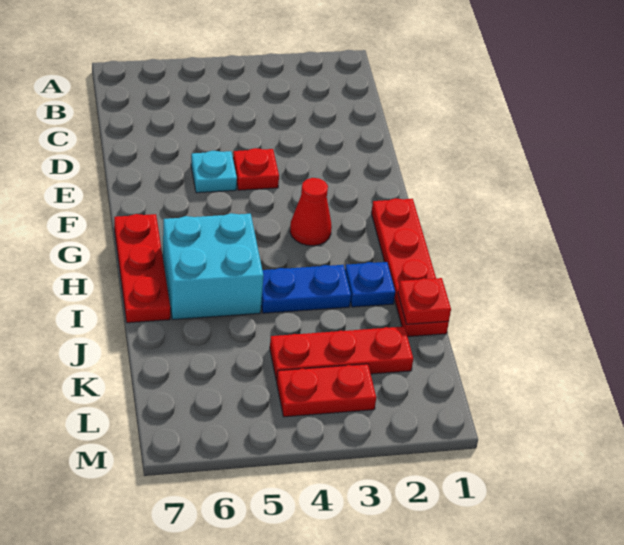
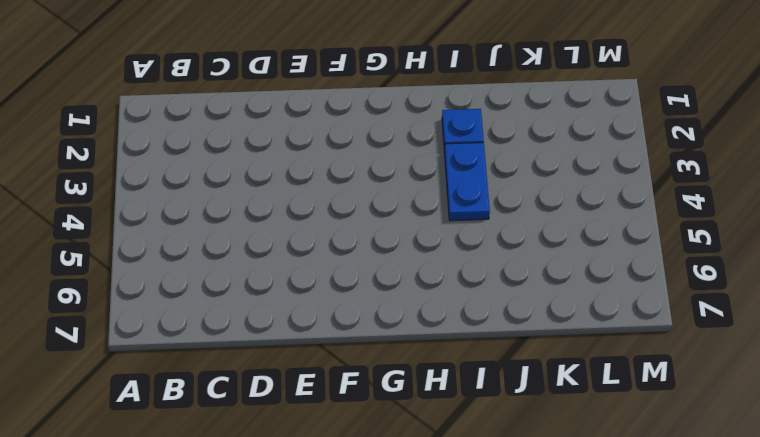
none -> red plate E4 level 1
none -> cyan plate E5 level 1

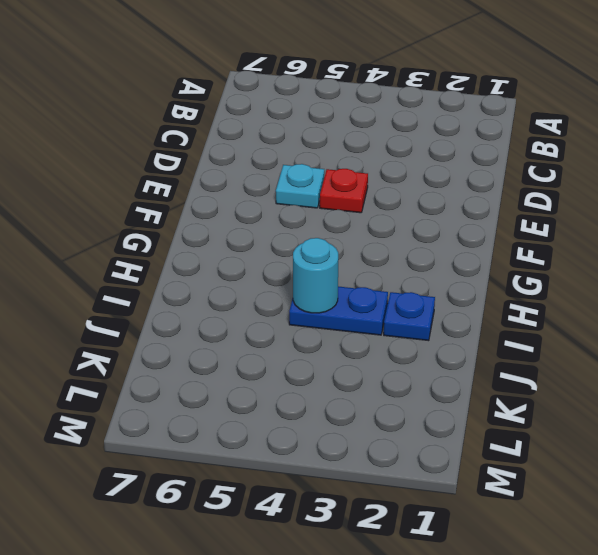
cyan round brick I4 level 2 -> none
none -> red plate G1:J1 level 1
none -> red cone G3 level 1

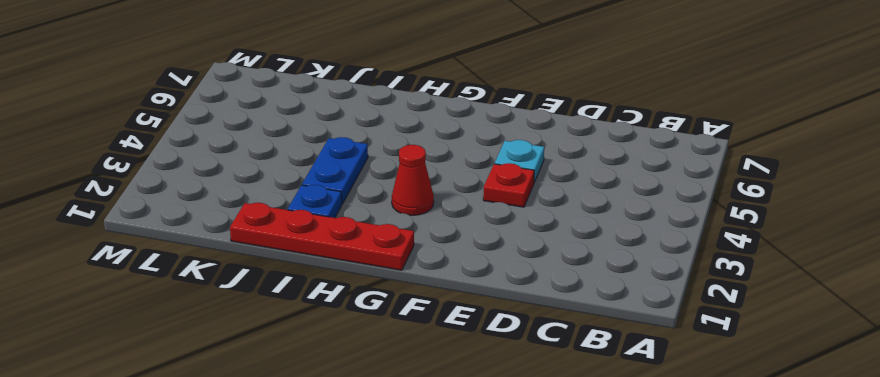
none -> red plate G7:I7 level 1
none -> cyan brick H5:I6 level 1

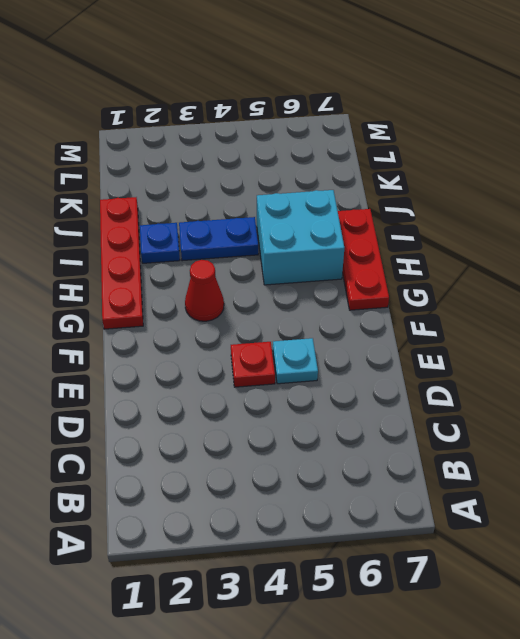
none -> red plate K2:K4 level 1
none -> red plate L3:L4 level 1

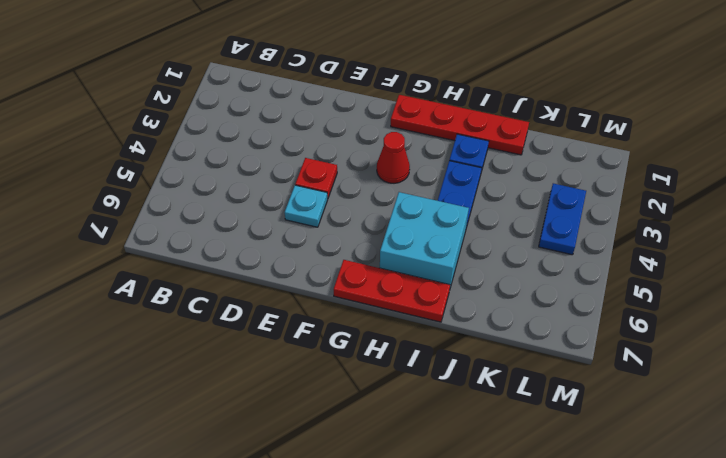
blue plate L3:L4 level 1 -> red plate L3:L4 level 1
none -> red plate K2:K4 level 1
none -> red plate J1 level 2

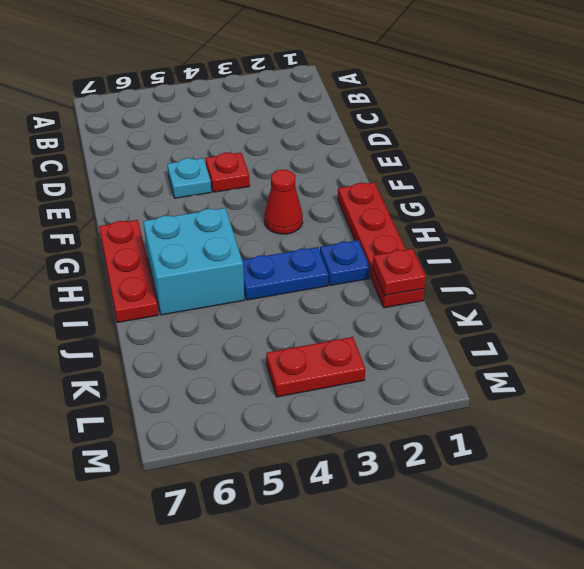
none -> red plate K2:K4 level 1

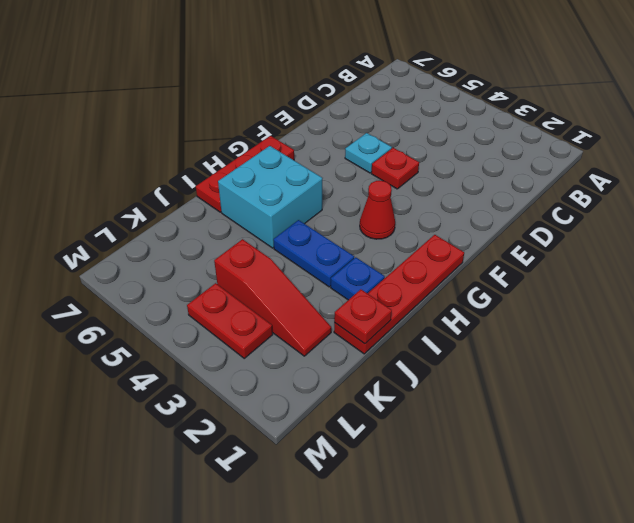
red slope K2:K4 level 1 top 4 -> red plate K2:K4 level 1

